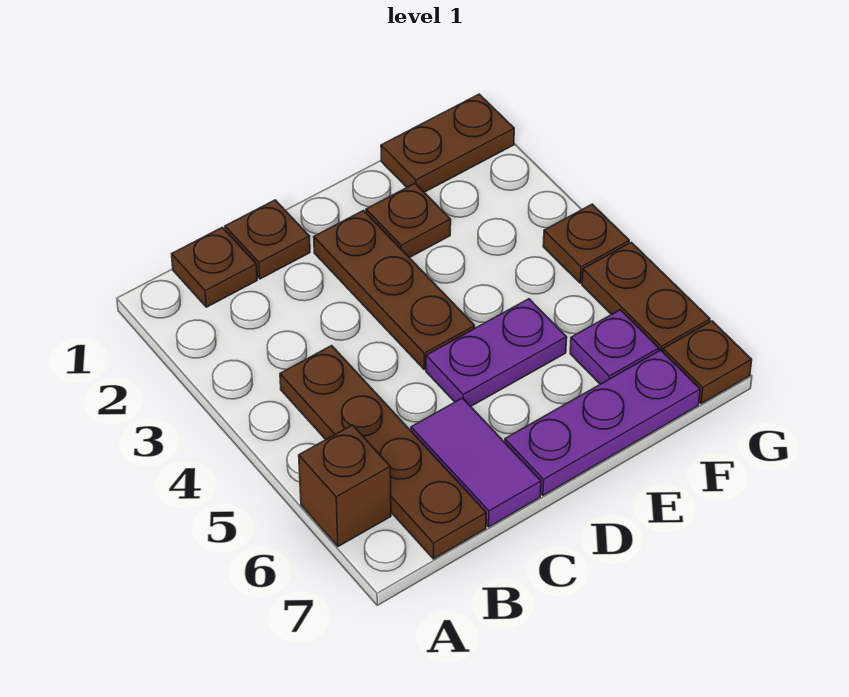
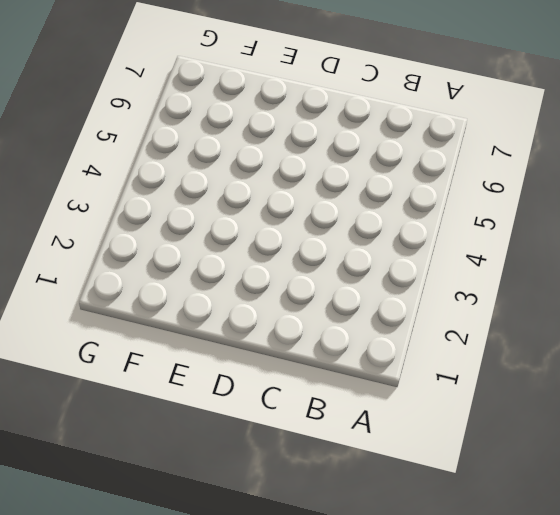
none -> brown brick A6 level 1
none -> brown plate B1 level 1
none -> brown plate B4:B7 level 1

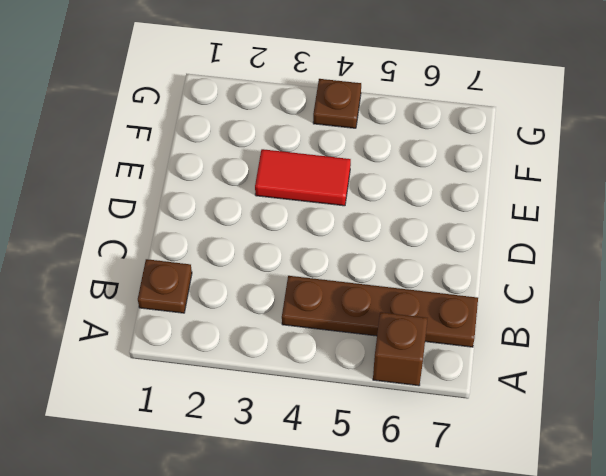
red tile E3:E4 level 1 -> none
none -> brown plate C1 level 1
none -> purple tile C6:C7 level 1
none -> brown plate D2:D4 level 1

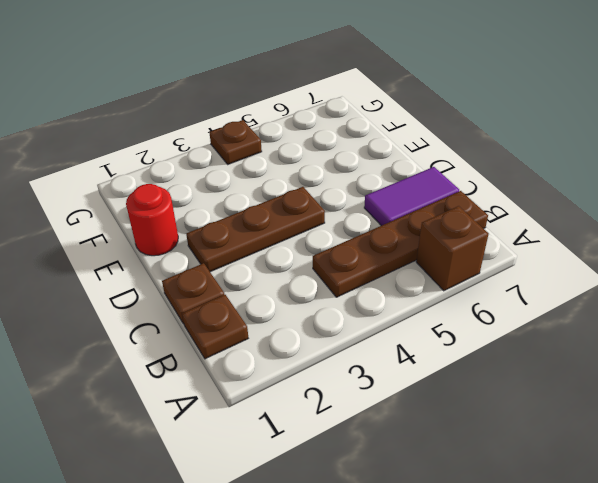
red round brick E1 level 1 -> none
none -> purple plate D5:E5 level 1
none -> purple plate D7:F7 level 1
none -> brown plate E2 level 1

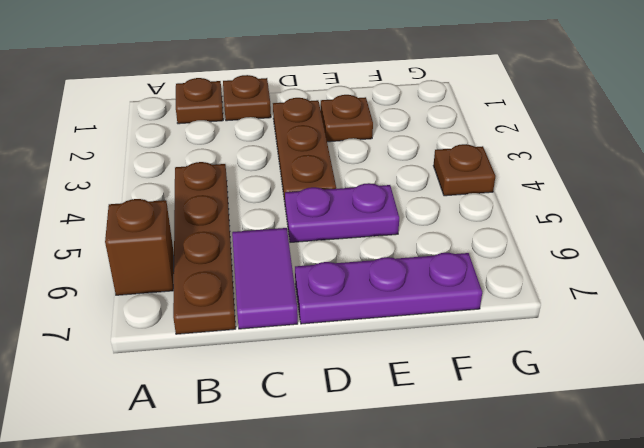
none -> brown plate F1:G1 level 1
none -> purple plate F6 level 1
none -> brown plate G5:G6 level 1

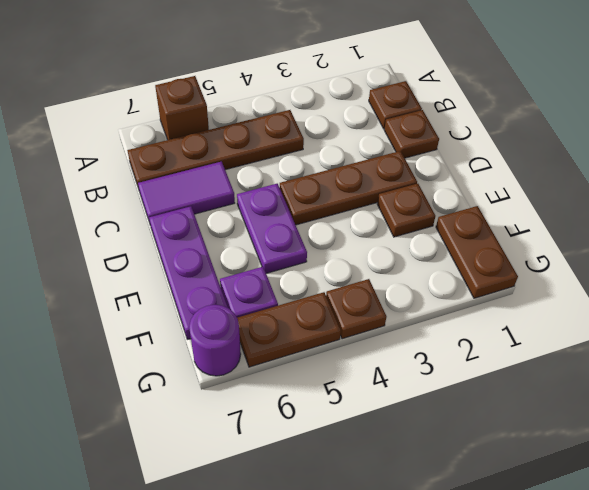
purple round brick G7 level 1 -> brown plate G7 level 1

